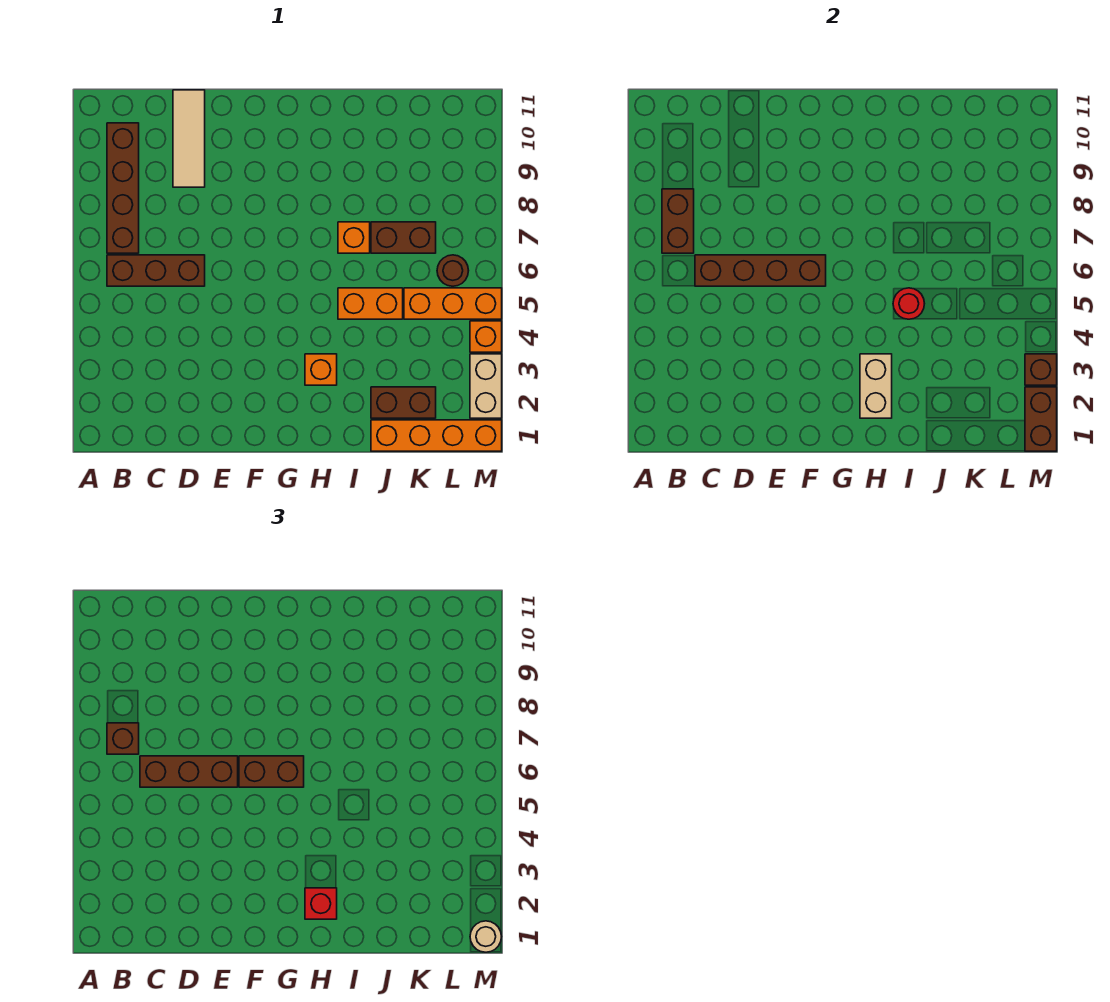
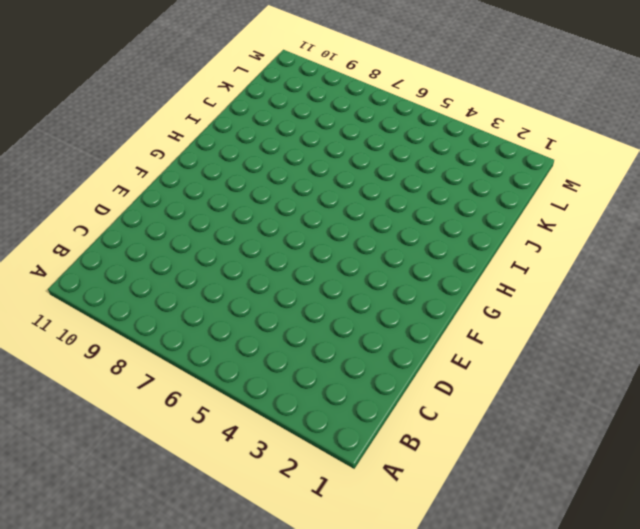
none -> brown brick B6:D6 level 1
none -> brown brick B7:B10 level 1
none -> tan tile D9:D11 level 1

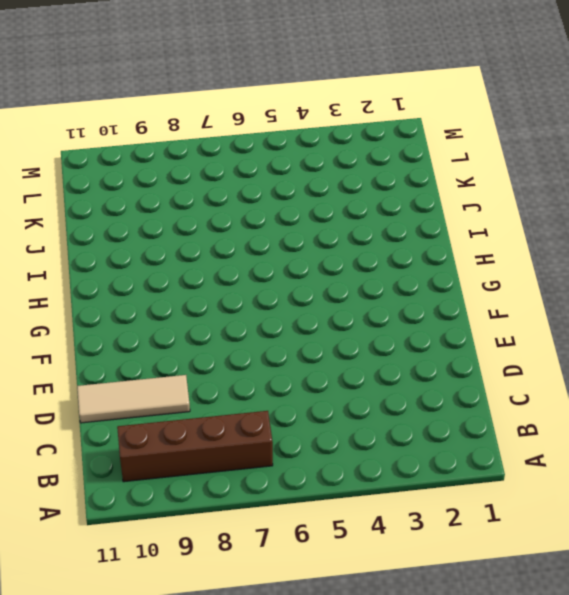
none -> brown brick B6:D6 level 1
none -> orange brick H3 level 1
none -> orange brick I5:J5 level 1

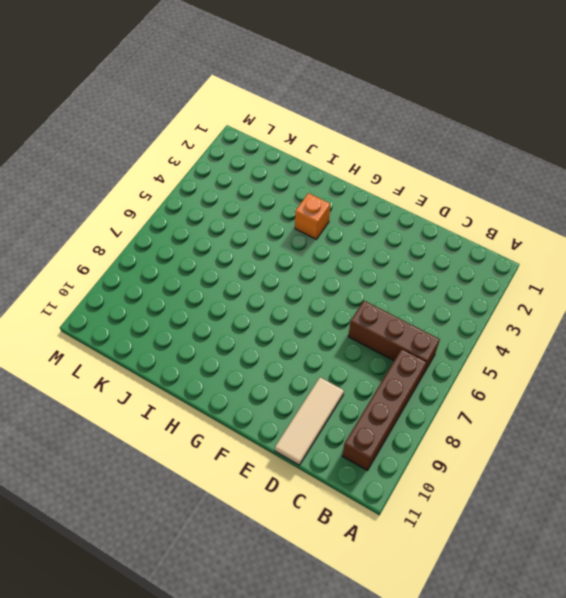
none -> orange brick I5:J5 level 1
none -> orange brick I7 level 1
none -> orange brick J1:M1 level 1

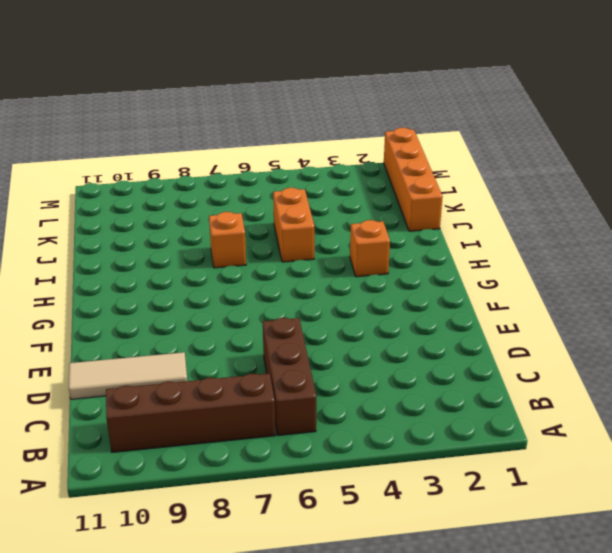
none -> brown brick J2:K2 level 1
none -> brown brick J7:K7 level 1
none -> orange brick K5:M5 level 1

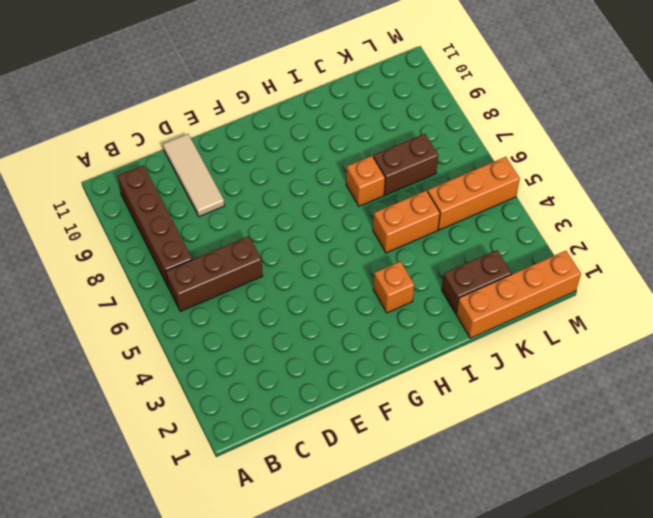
none -> brown round brick L6 level 1
none -> tan brick M2:M3 level 1
none -> orange brick M4 level 1

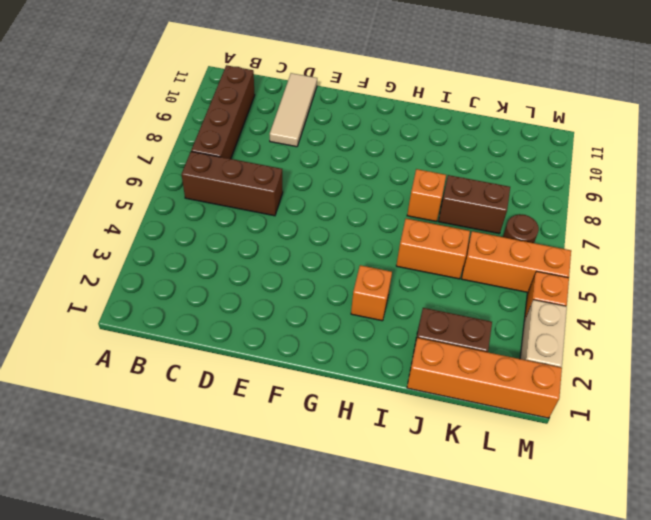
none -> brown brick B7:B8 level 2
none -> brown brick C6:F6 level 2
none -> tan brick H2:H3 level 2

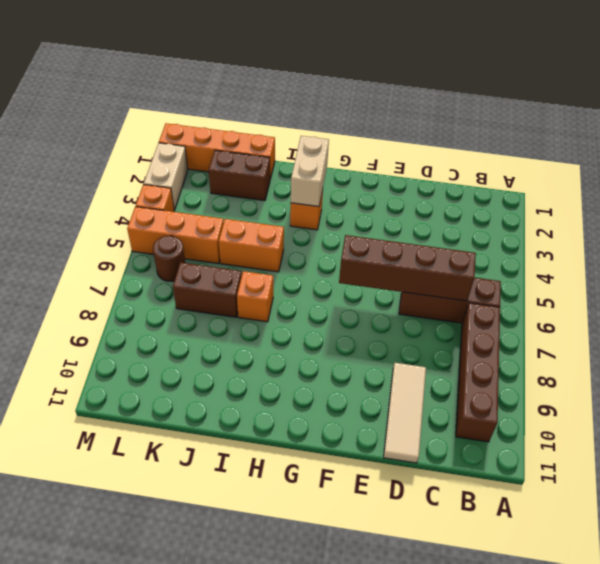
none -> brown brick B7:B8 level 2
none -> red round brick I5 level 2
none -> brown brick M1:M2 level 2

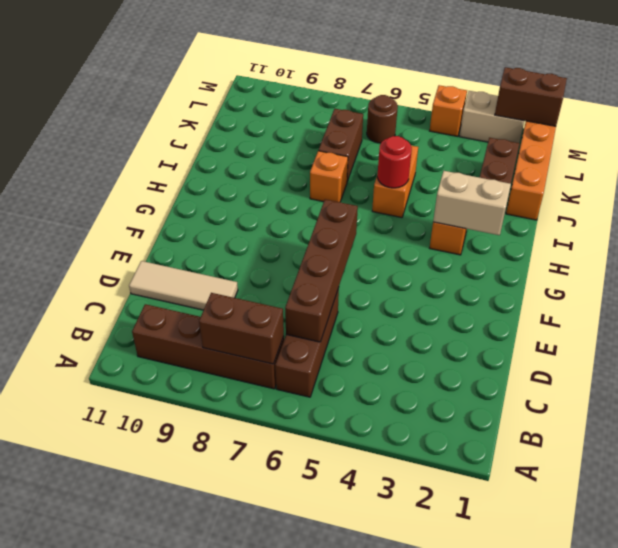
none -> orange brick K5:M5 level 1
none -> brown brick M3 level 2
none -> brown brick B7 level 3

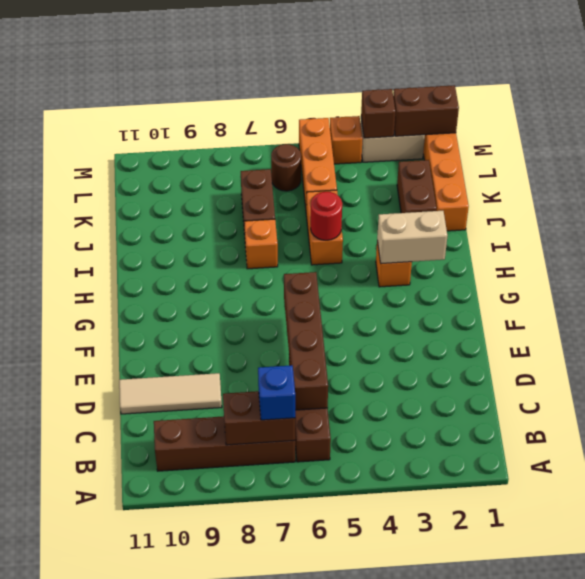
blue brick B7 level 3 -> brown brick B7 level 3
none -> brown brick C6:E6 level 3
none -> brown brick F6:G6 level 3
none -> red brick H2 level 3

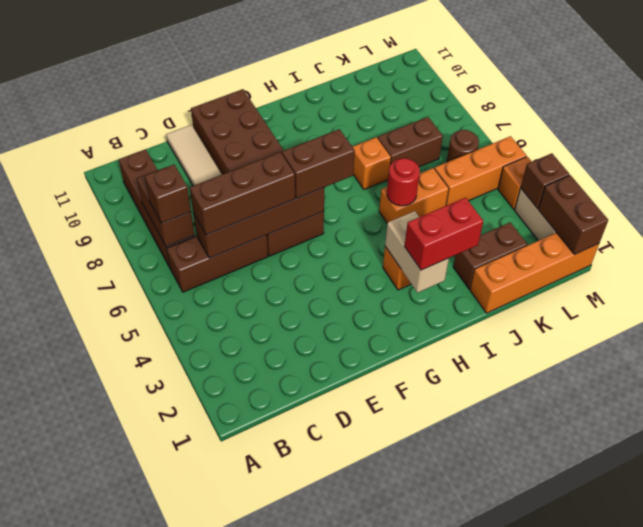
brown brick E6:F11 level 1 -> none
red brick H2:I2 level 3 -> red brick H2 level 3
none -> tan round brick M1 level 3

